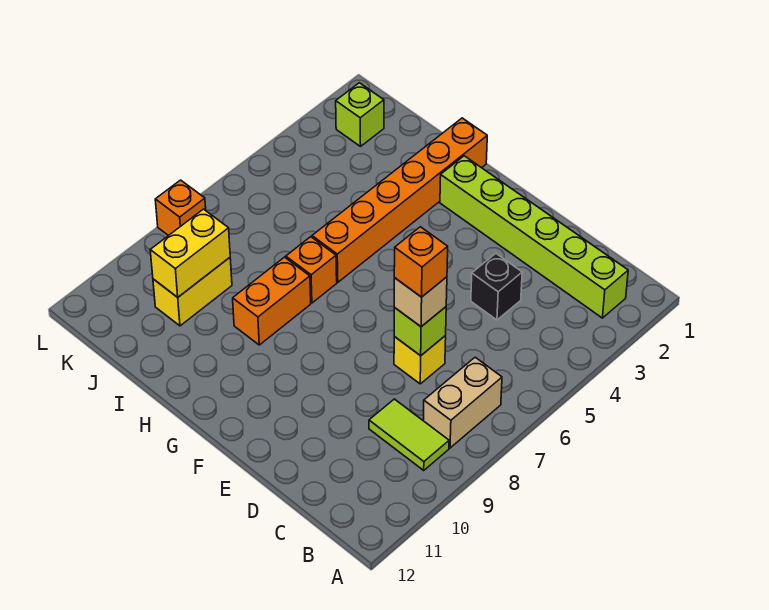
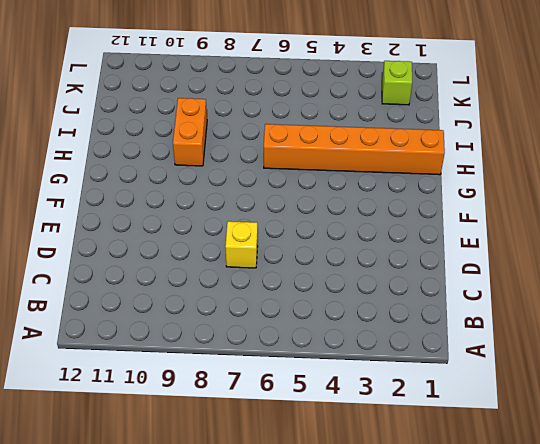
orange brick H9:I9 level 1 -> orange brick H8:H9 level 1
none -> lime brick B2:G2 level 1
none -> tan brick B7:B8 level 1
none -> lime tile B9:C9 level 1

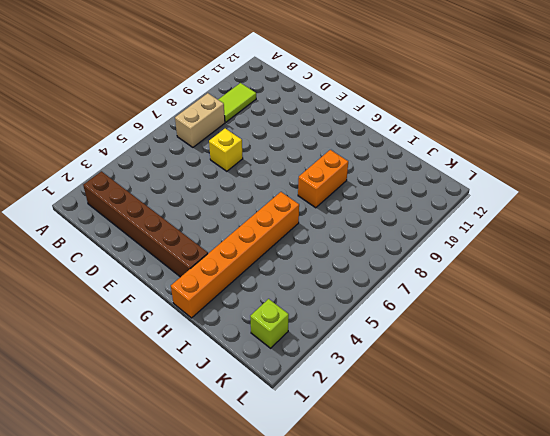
brown brick B2:G2 level 1 -> lime brick B2:G2 level 1
lime tile B9:B10 level 1 -> lime tile B9:C9 level 1
none -> black brick D4 level 1
none -> orange brick H7 level 1
none -> yellow brick J9:J10 level 1

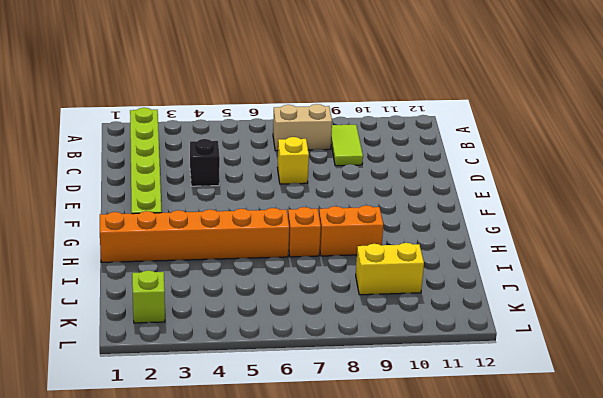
none -> orange brick L8 level 1
none -> lime brick D7 level 2
none -> yellow brick J9:J10 level 2

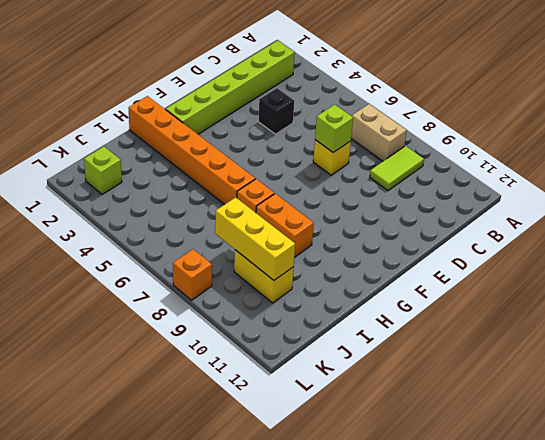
yellow brick J8:J10 level 2 -> yellow brick J9:J10 level 2
none -> tan brick D7 level 3
none -> orange brick D7 level 4

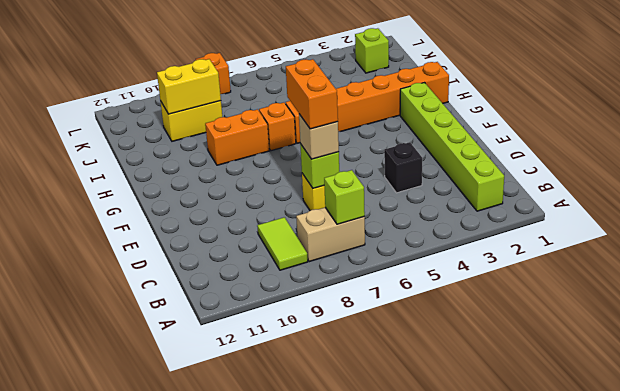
lime brick B7 level 2 -> none
orange brick D7:E7 level 4 -> orange brick D7 level 4

